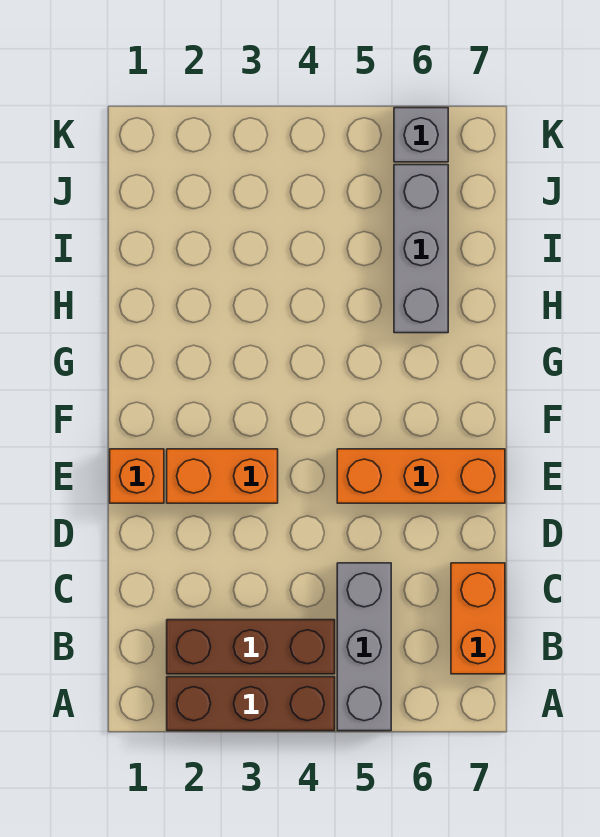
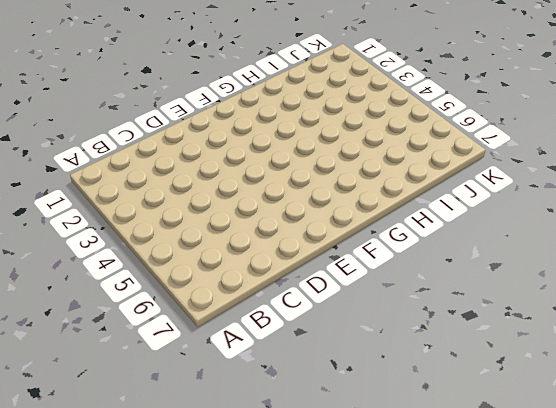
none -> brown brick A2:A4 level 1
none -> grey brick A5:C5 level 1

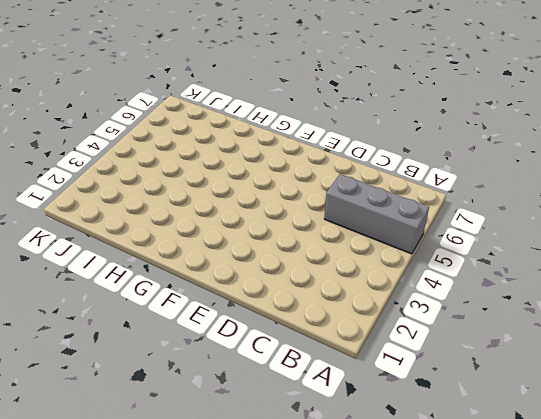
none -> brown brick A2:A4 level 1
none -> brown brick B2:B4 level 1

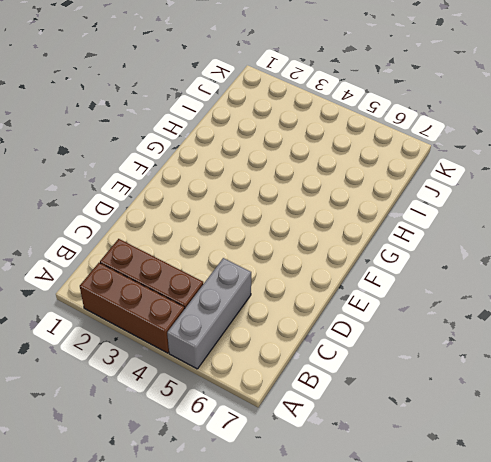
none -> orange brick B7:C7 level 1
none -> orange brick E1 level 1

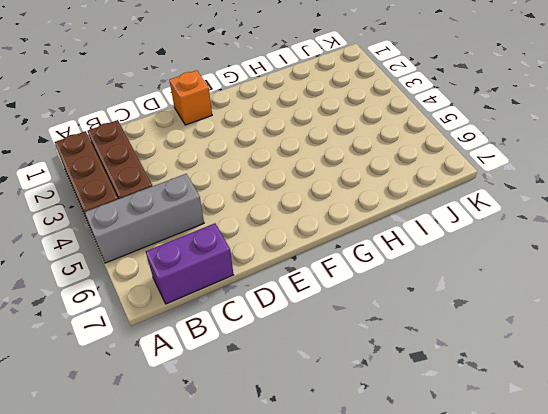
purple brick B7:C7 level 1 -> orange brick B7:C7 level 1
none -> orange brick E2:E3 level 1
none -> orange brick E5:E7 level 1

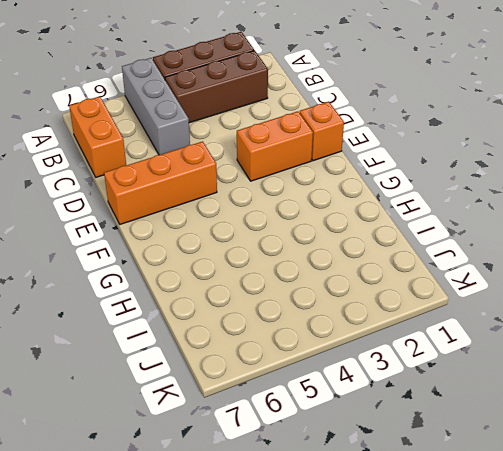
none -> grey brick H6:J6 level 1
none -> grey brick K6 level 1

